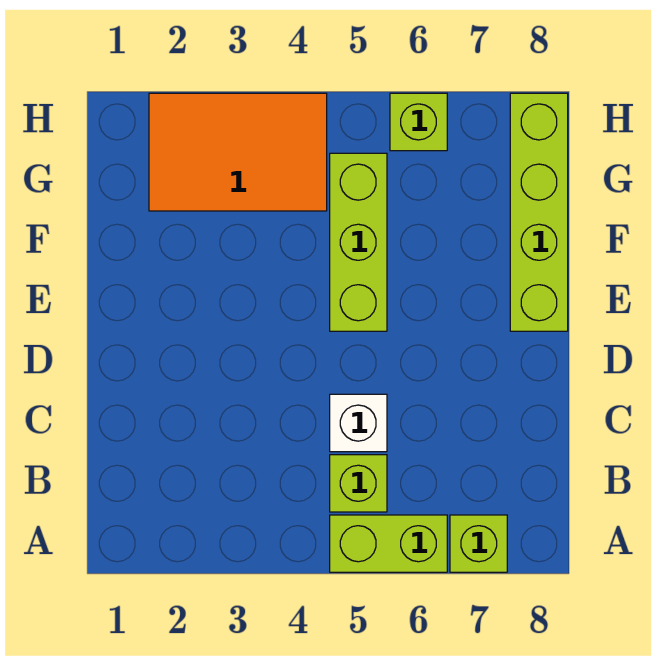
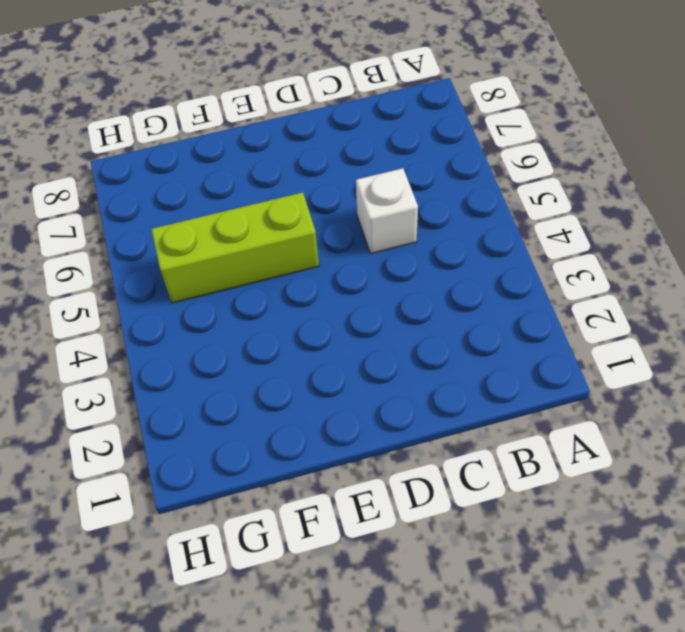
none -> lime brick A5:A6 level 1
none -> lime brick A7 level 1

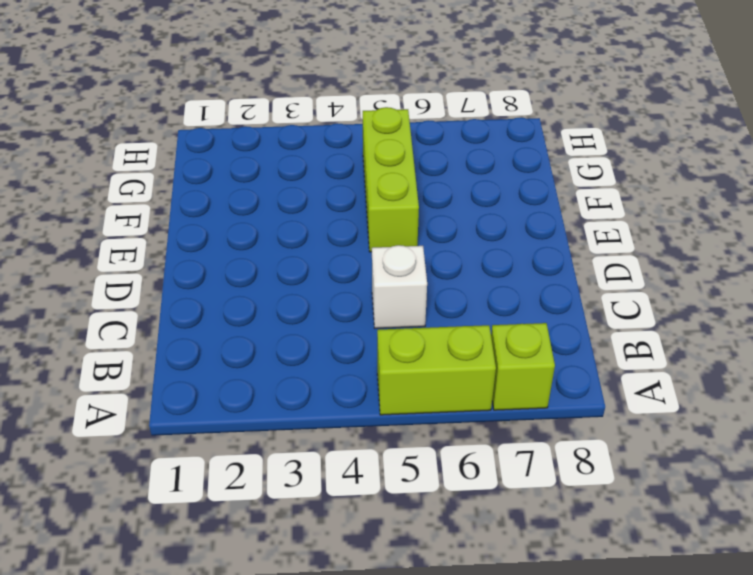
none -> lime brick B5 level 1
none -> lime brick E8:H8 level 1

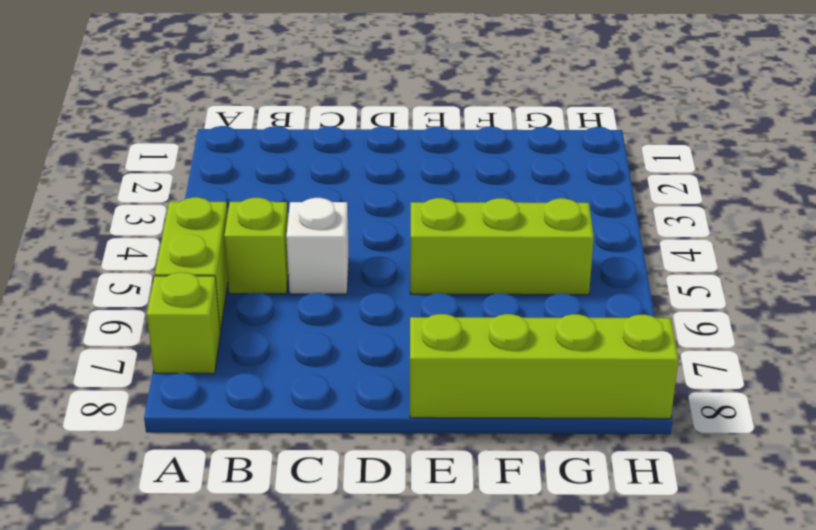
none -> orange tile G2:H4 level 1
none -> lime brick H6 level 1

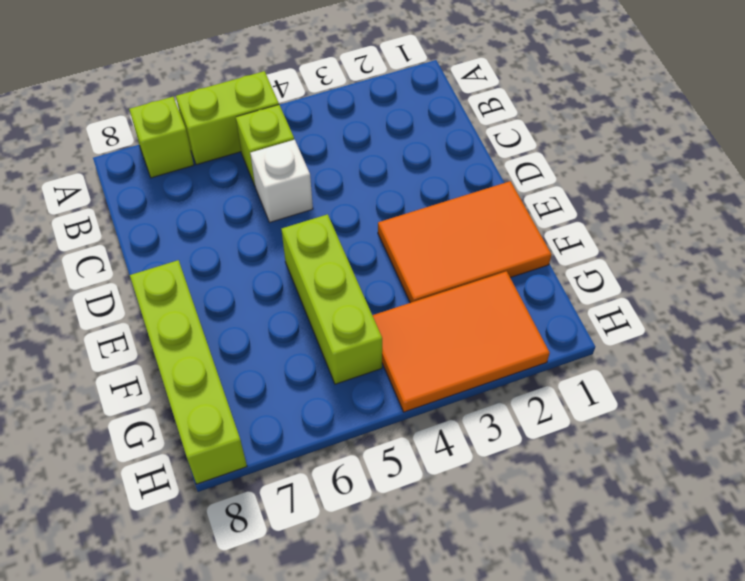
orange tile E1:F3 level 1 -> none
none -> lime brick H6 level 1

